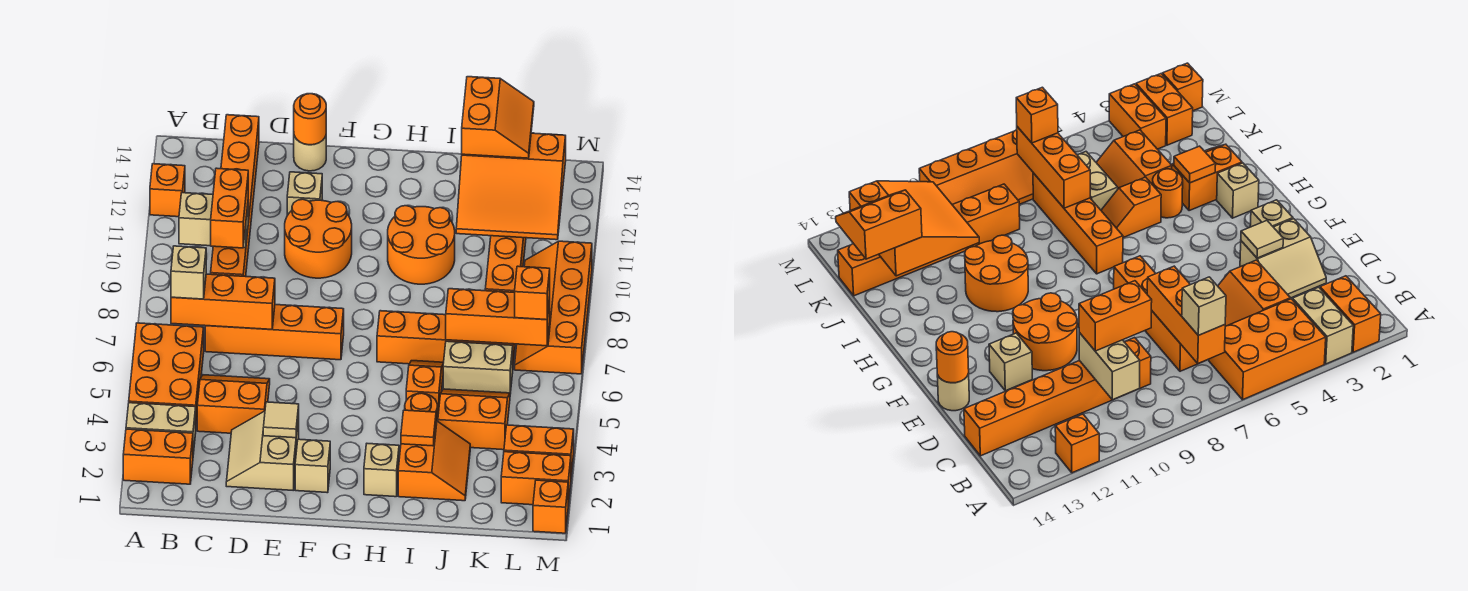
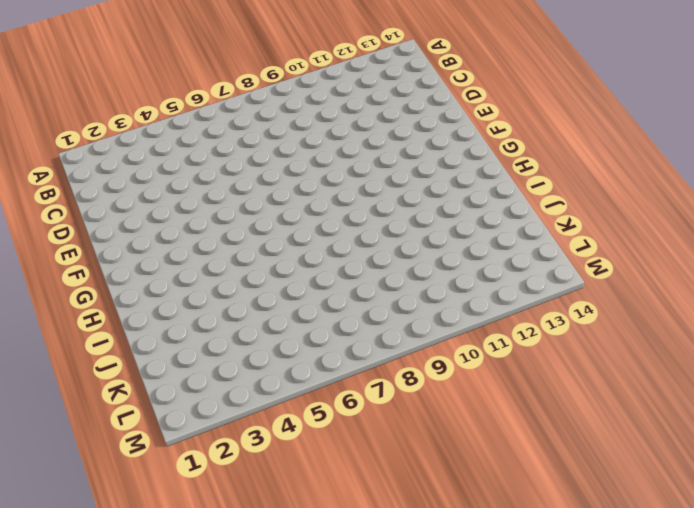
none -> orange brick A2:B2 level 1
none -> tan brick A3:B3 level 1
none -> orange brick A4:B6 level 1
none -> orange brick A12 level 1

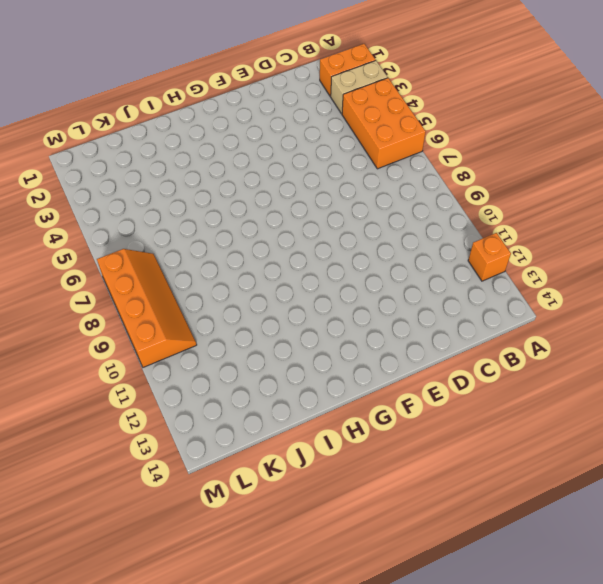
none -> orange slope C4:D5 level 1 top 4
none -> orange brick C7:F7 level 1
none -> orange brick C9:C14 level 1
none -> tan slope D2:E3 level 1 top E

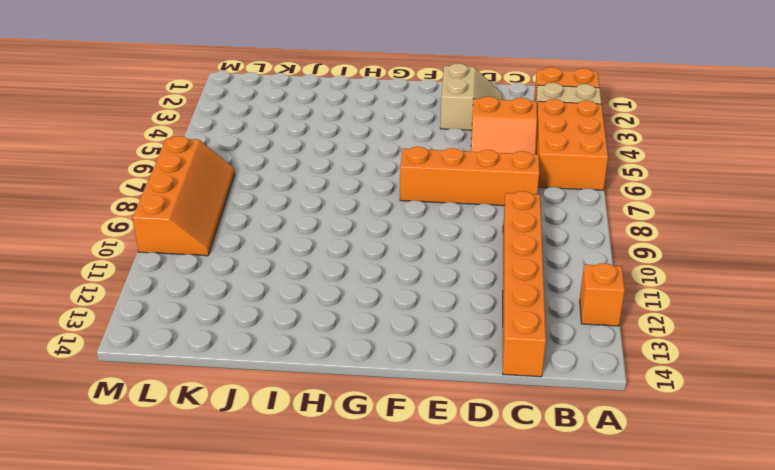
none -> orange round brick E10:F11 level 1
none -> tan brick E12 level 1
none -> tan round brick E14 level 1
none -> tan brick F2 level 1

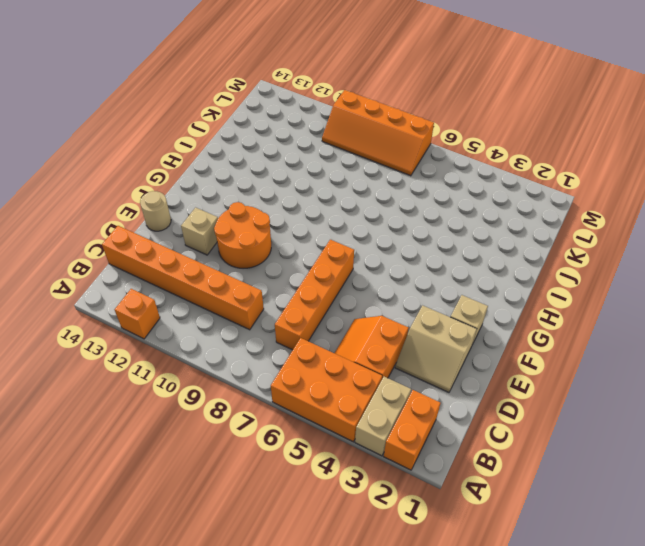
none -> tan brick H2 level 1
none -> orange brick H7:K7 level 1
none -> orange round brick H10:I11 level 1
none -> orange slope I2:J3 level 1 top I

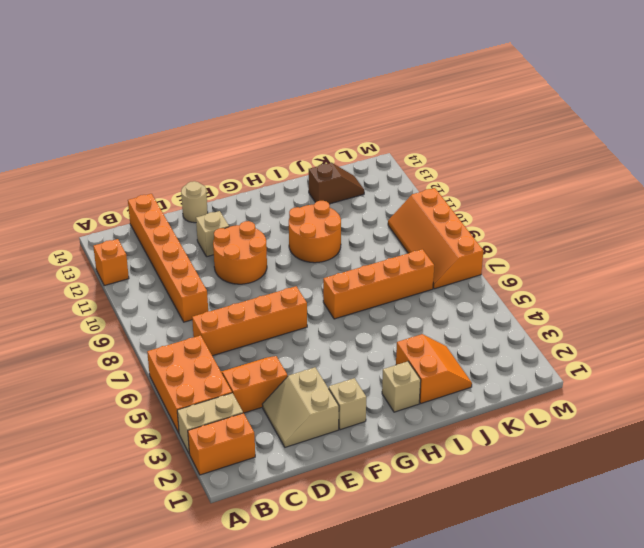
brown slope J13:K13 level 1 top J -> orange brick K9:K14 level 1
none -> orange round brick I4 level 1
none -> orange slope I5:I6 level 1 top 5
none -> orange slope J4:K5 level 1 top 4
none -> tan brick J6:K6 level 1

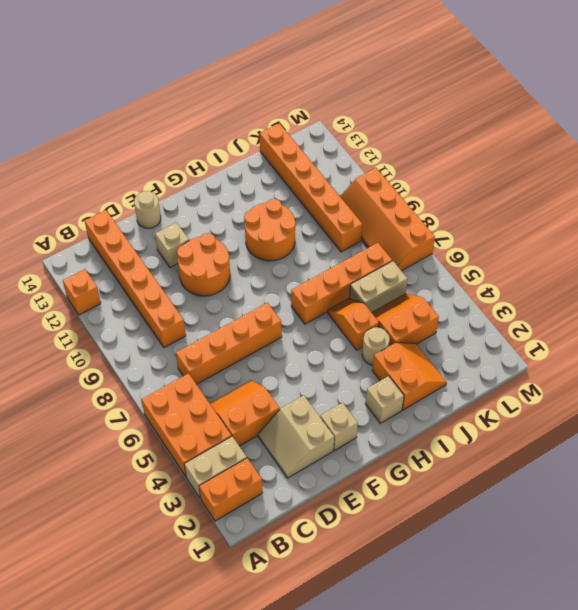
tan round brick I4 level 1 -> orange round brick I4 level 1
none -> orange brick L2:M2 level 1
none -> orange brick L3:M3 level 1
none -> orange brick M1 level 1
none -> orange brick B7:D7 level 2

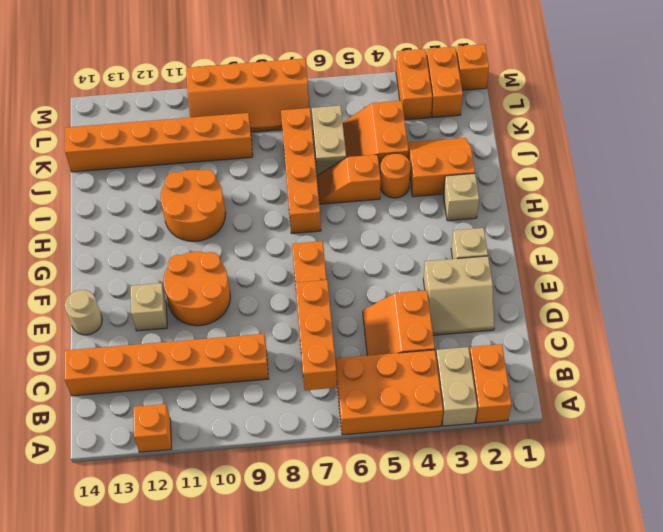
none -> tan brick B10:C10 level 2
none -> tan tile E3 level 2
none -> orange round brick E14 level 2
none -> orange tile I3 level 2

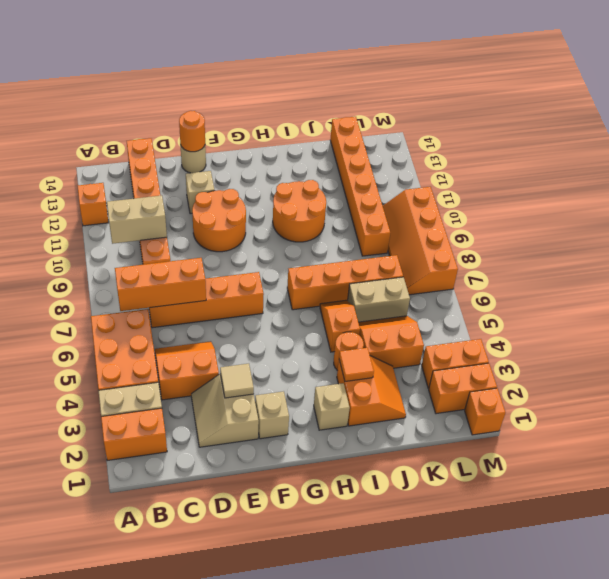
none -> orange brick J7:L7 level 2
none -> orange slope J11:L13 level 2 top 13
none -> tan brick B7 level 3
none -> orange brick C9:C10 level 3

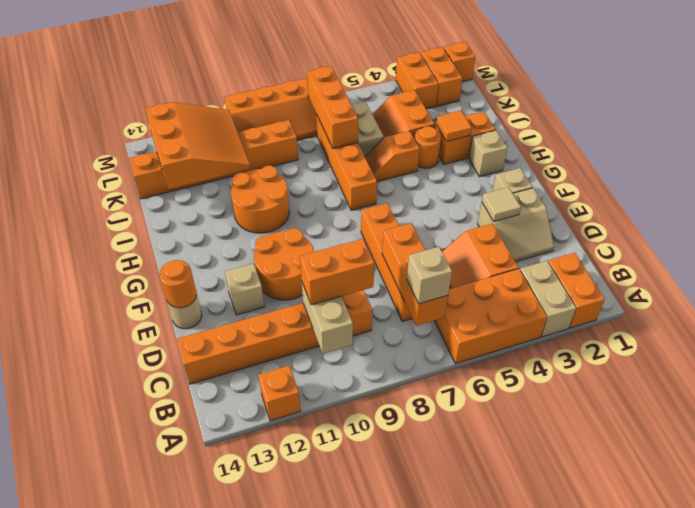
none -> orange slope J13:K14 level 3 top J
none -> orange brick L7 level 3

